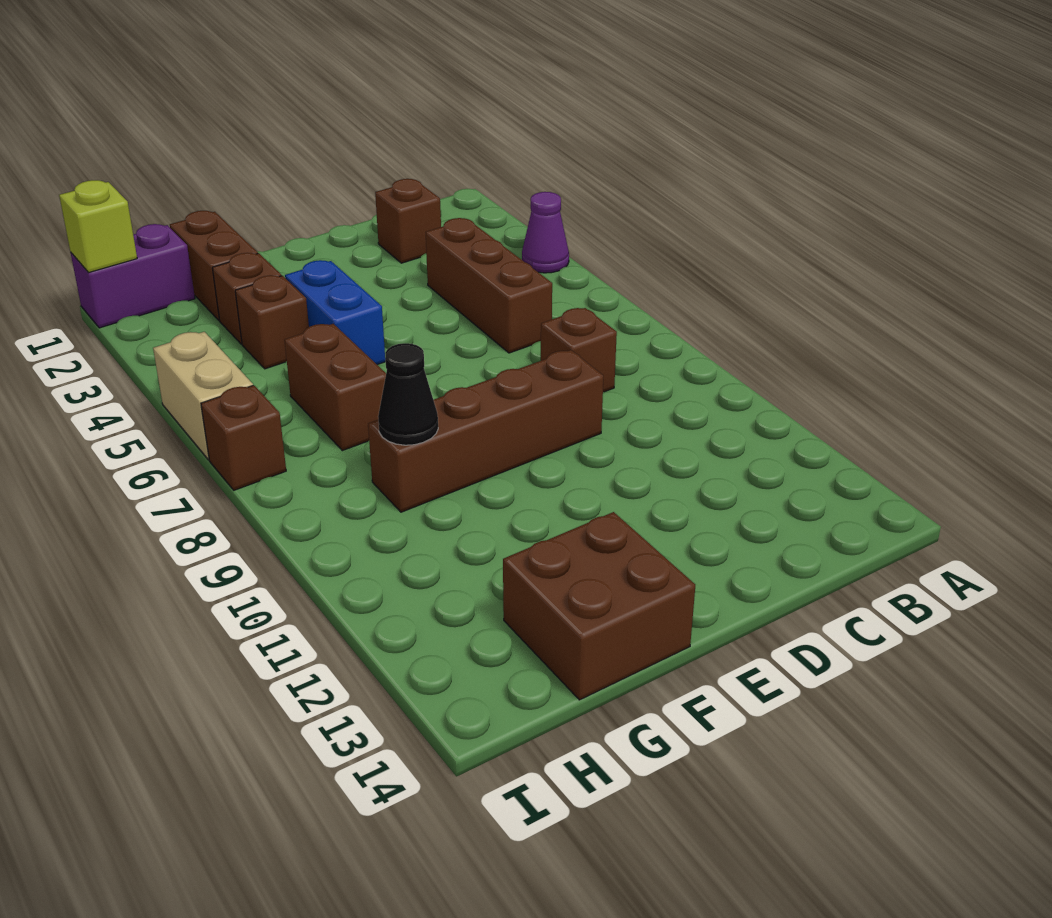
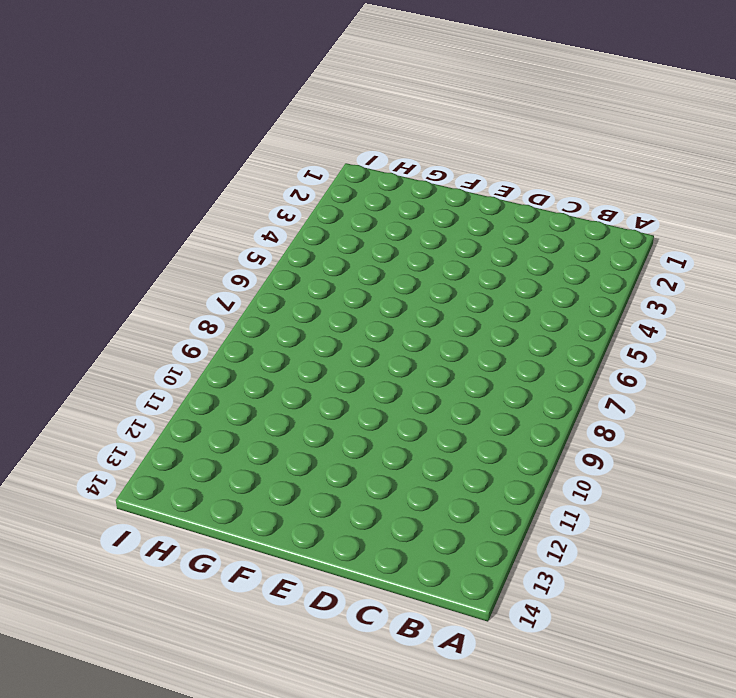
none -> purple cone A4 level 1
none -> brown brick C2 level 1
none -> brown brick C4:C6 level 1

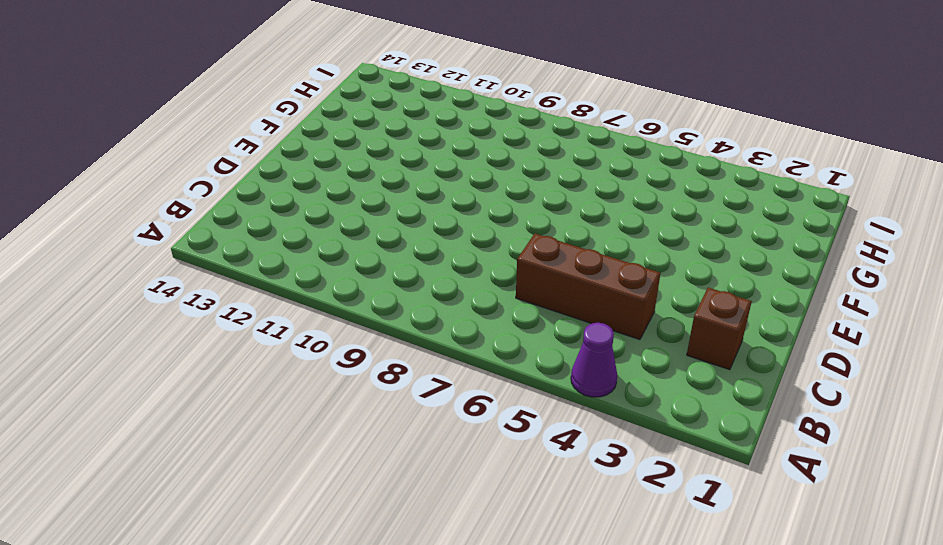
none -> brown brick C8 level 1
none -> brown brick D9:G9 level 1
none -> blue brick F4:F5 level 1

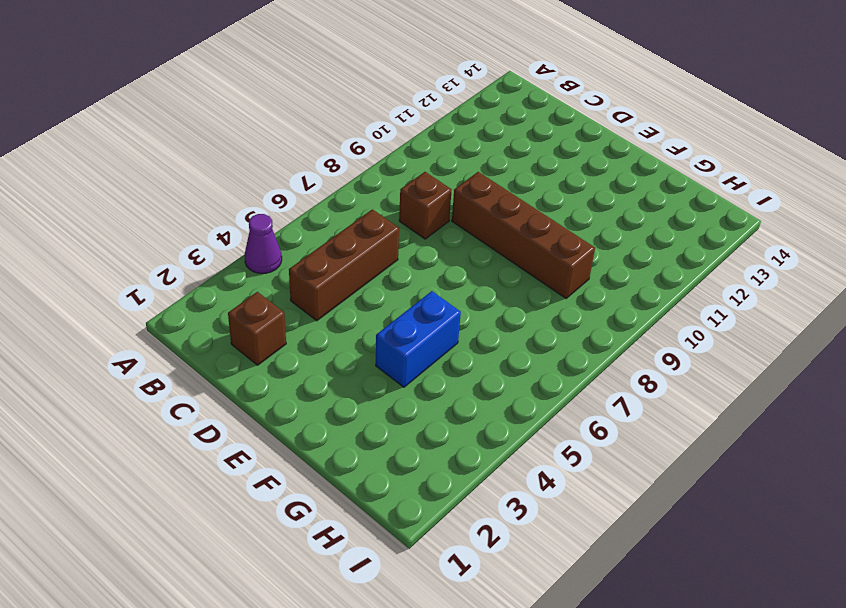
none -> brown brick F13:G14 level 1
none -> brown brick G1:G2 level 1
none -> brown brick G3 level 1

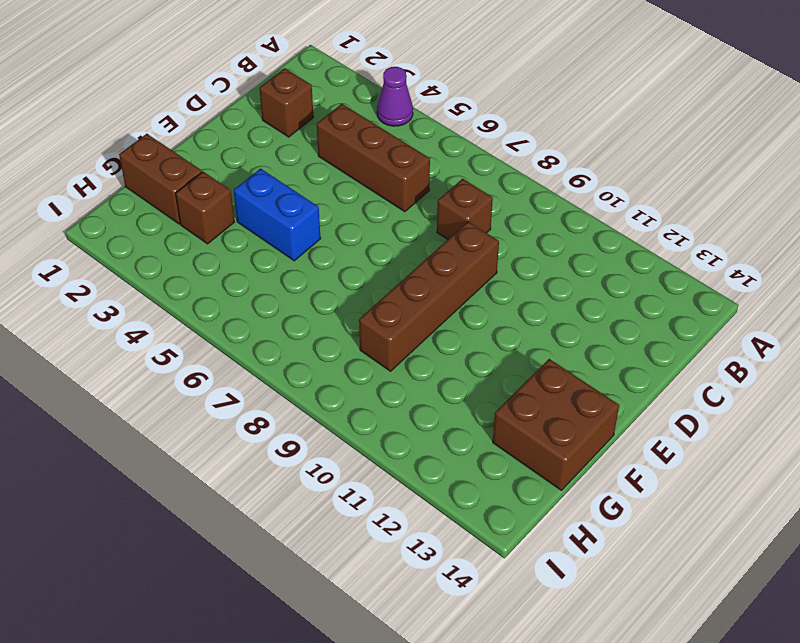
none -> brown brick G4 level 1
none -> brown brick G6:G7 level 1
none -> purple brick H1:I1 level 1

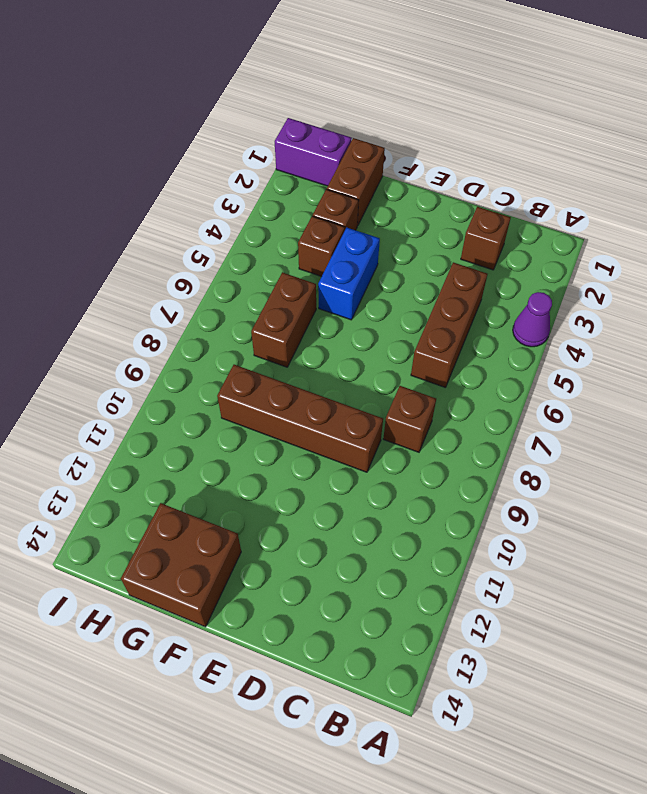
none -> tan brick I5:I6 level 1
none -> brown brick I7 level 1
none -> black cone G9 level 2

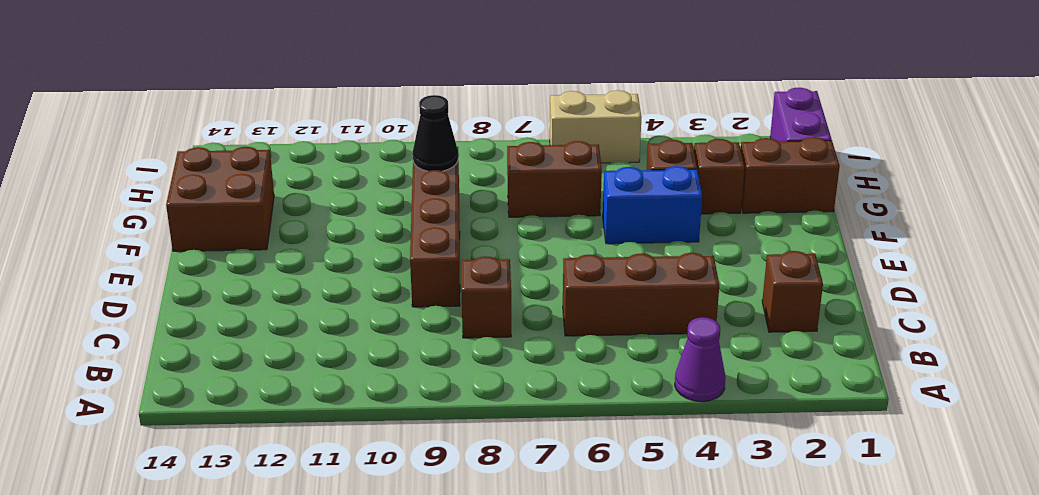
none -> brown brick I7 level 1
none -> lime brick I1 level 2

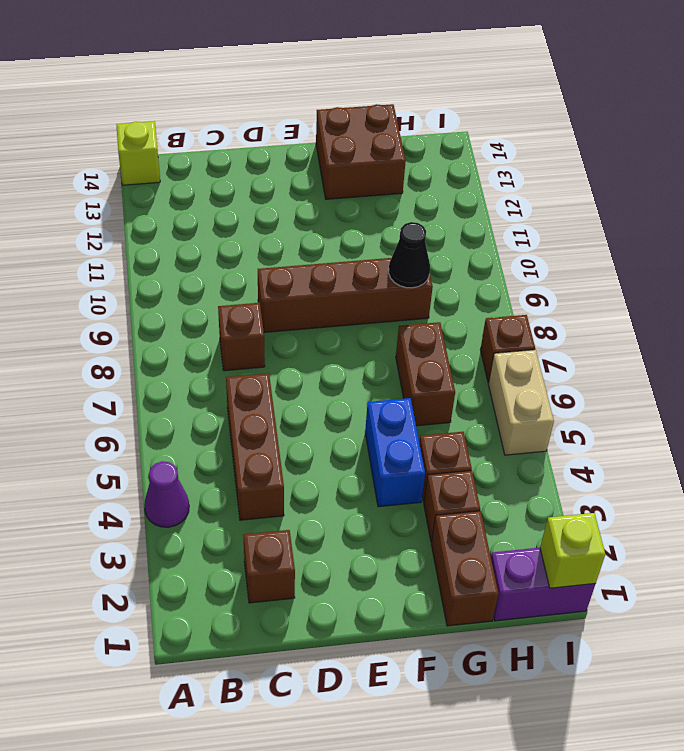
lime brick A14 level 1 -> none

